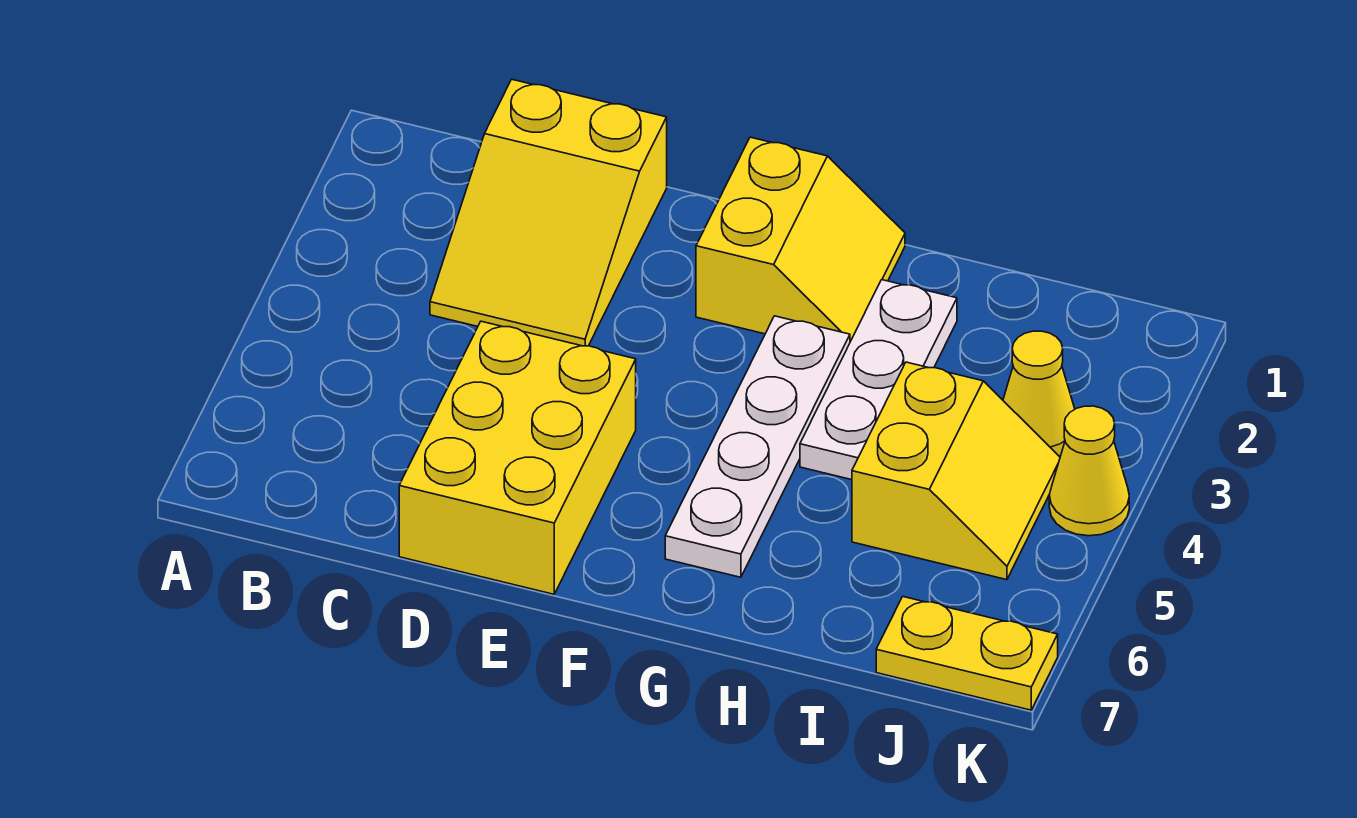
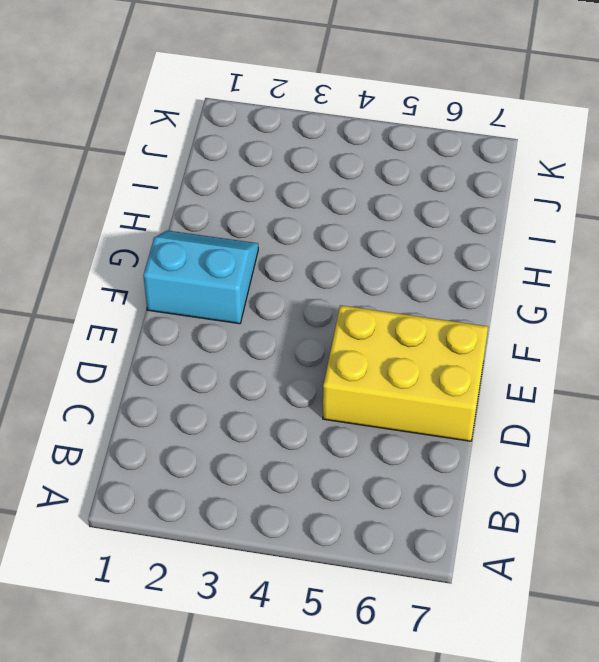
cyan slope F1:G2 level 1 top F -> yellow slope F1:G2 level 1 top F
none -> yellow slope C1:D3 level 1 top 1
none -> white plate G3:G6 level 1

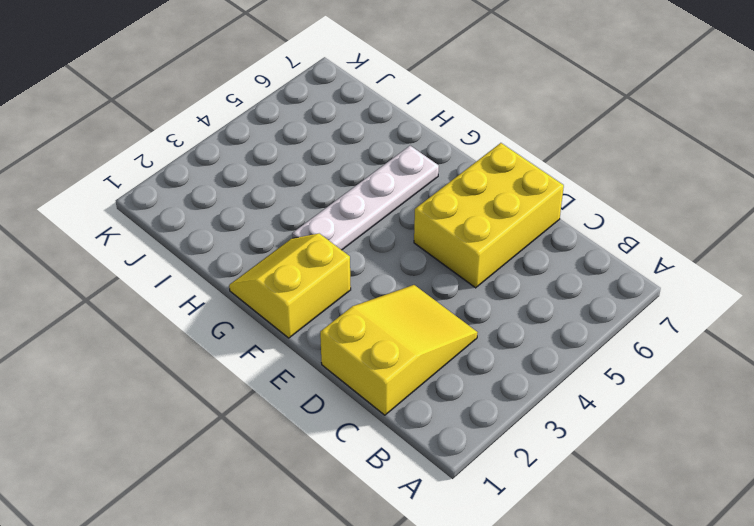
none -> white plate H2:H4 level 1
none -> yellow slope I4:J5 level 1 top I

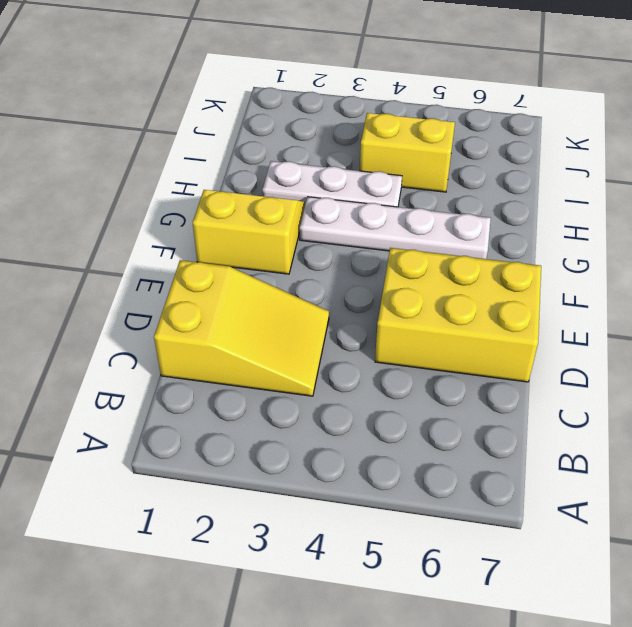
none -> yellow cone J3 level 1
none -> yellow plate J7:K7 level 1

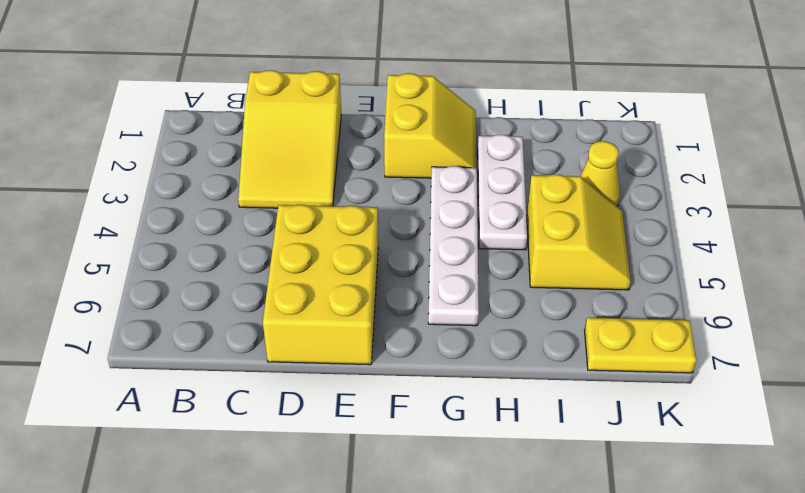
none -> yellow cone K4 level 1

